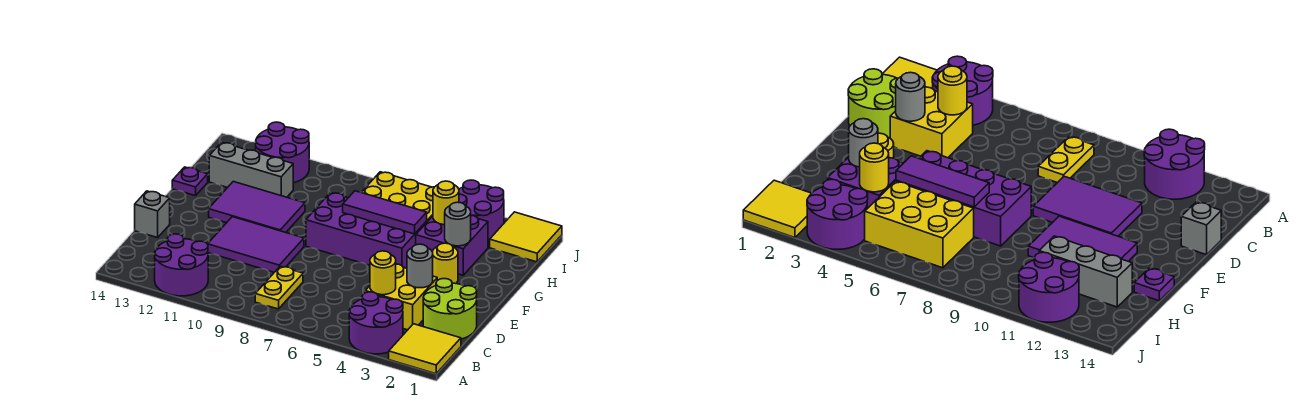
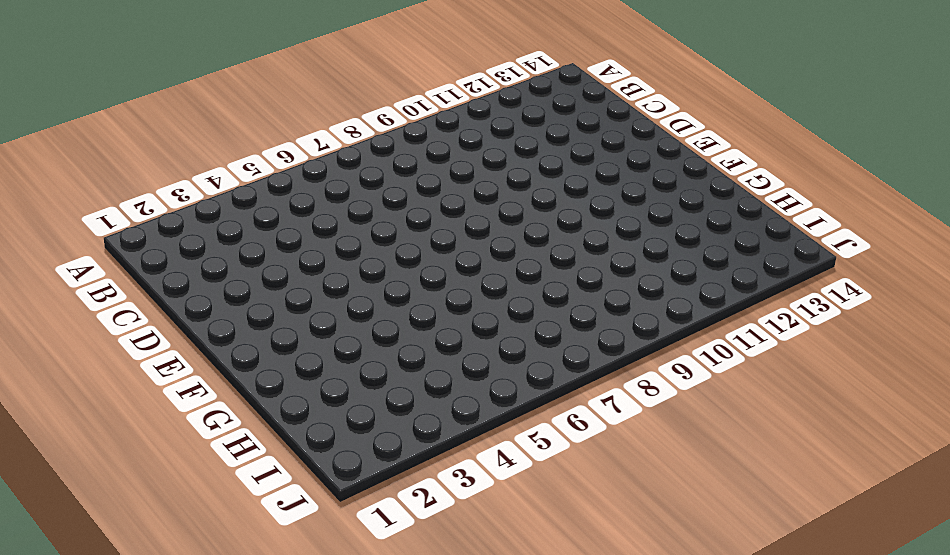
none -> yellow tile A1:B2 level 1
none -> purple round brick A3:B4 level 1
none -> purple round brick A11:B12 level 1

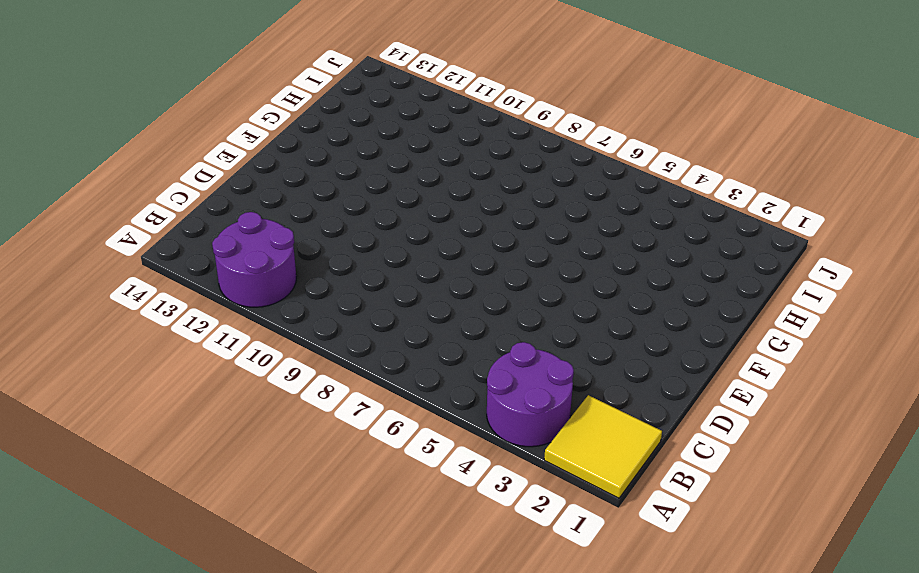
none -> yellow plate B8:C8 level 1
none -> lime round brick C1:D2 level 1
none -> yellow brick C3:D4 level 1

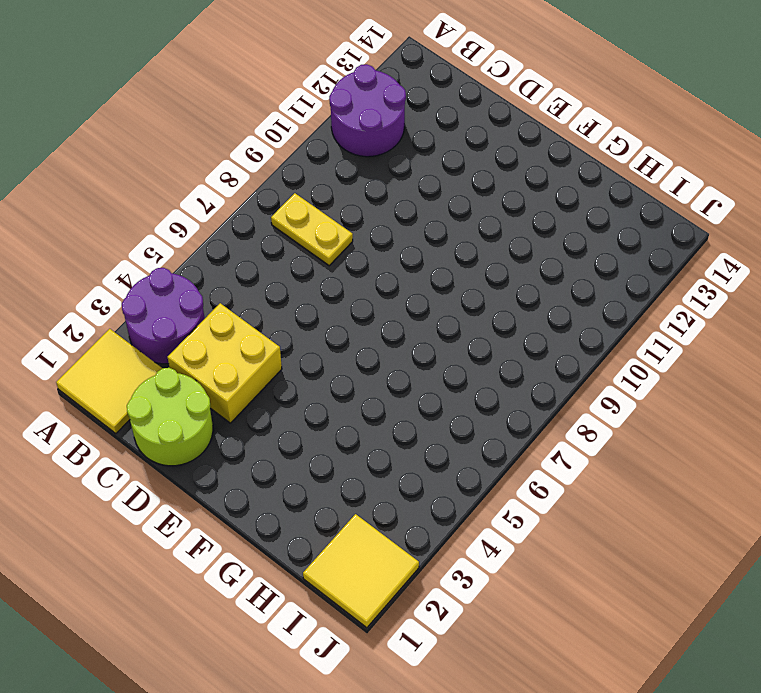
none -> purple tile D9:E11 level 1
none -> grey brick D14 level 1
none -> yellow round brick F3 level 1

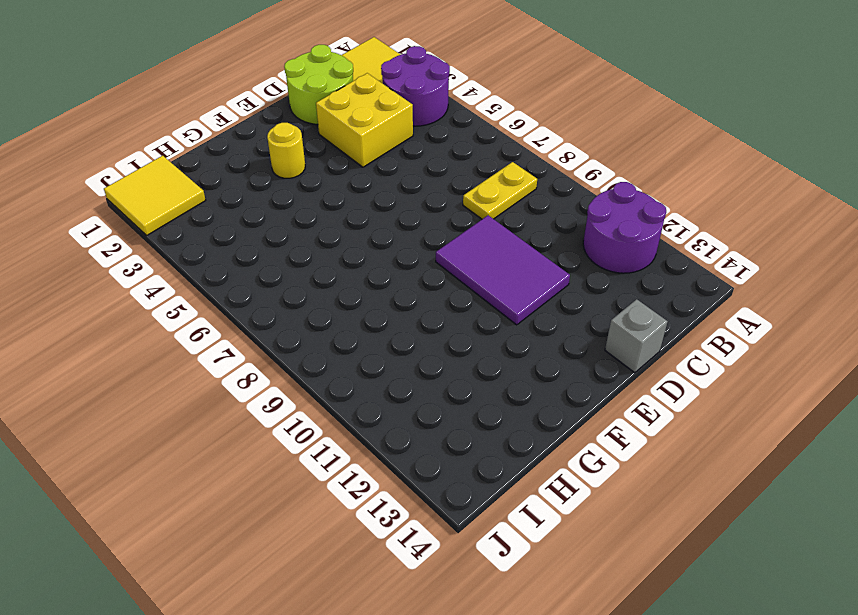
none -> purple brick F5:G8 level 1
none -> purple tile F10:G12 level 1
none -> purple brick G3:H4 level 1

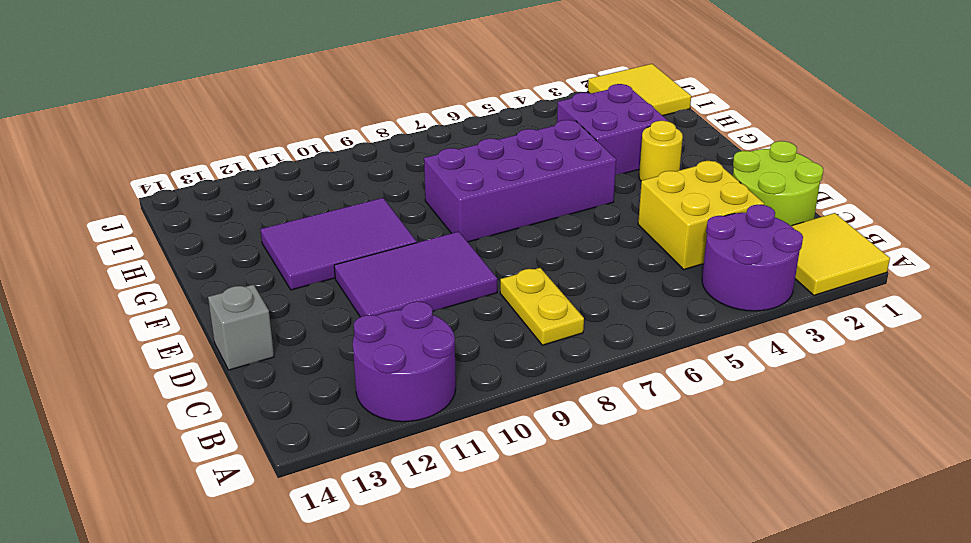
none -> purple plate G14 level 1
none -> yellow brick H5:I7 level 1
none -> grey brick H11:H13 level 1

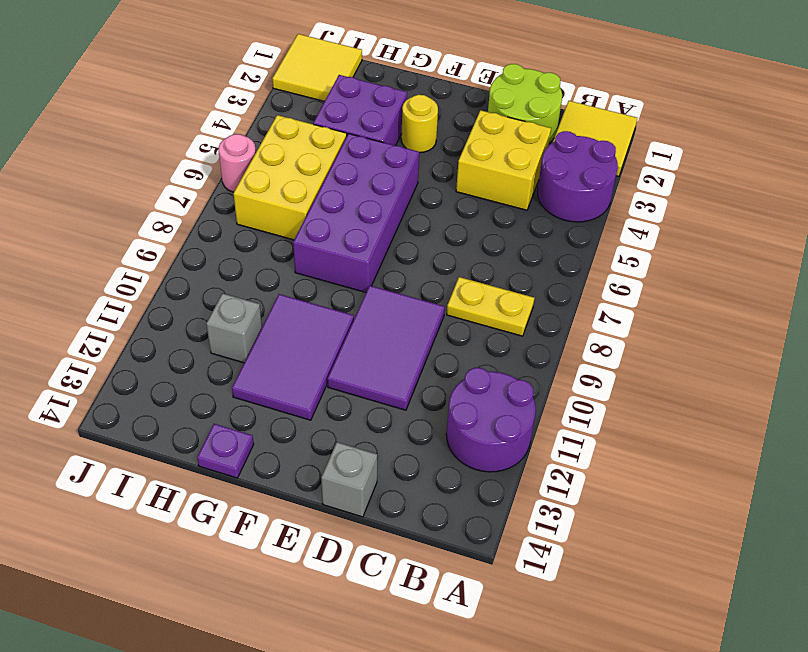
grey brick H11 level 1 -> grey brick H11:H13 level 1
pink round brick J6 level 1 -> none
none -> purple round brick I3:J4 level 1
none -> purple round brick I11:J12 level 1
none -> yellow round brick C4 level 2

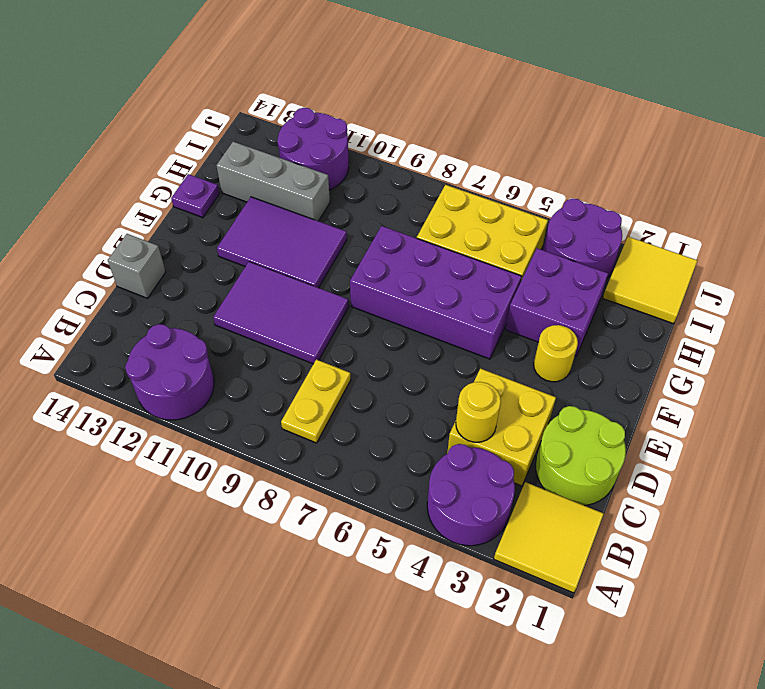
none -> grey round brick D3 level 2
none -> grey round brick G3 level 2
none -> purple tile G5:G7 level 2

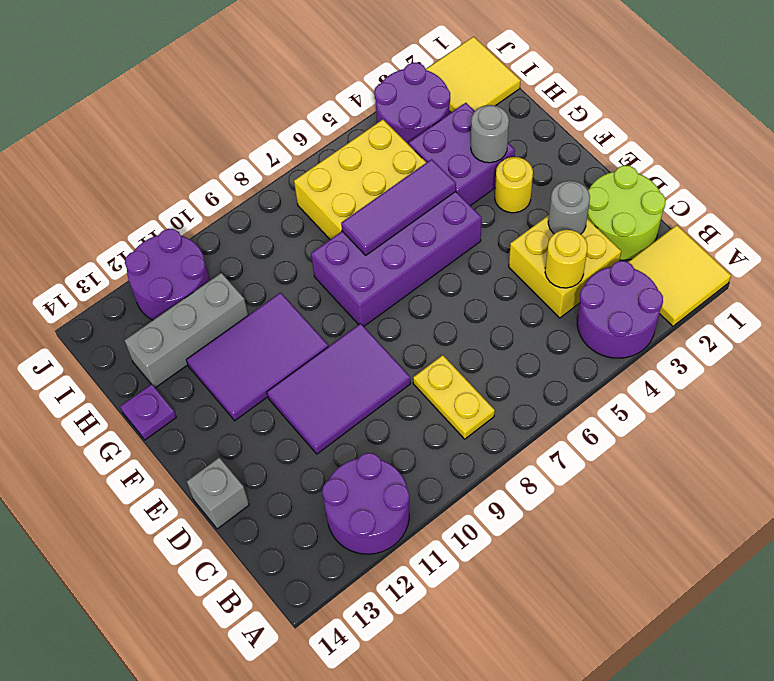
none -> yellow round brick H4 level 2

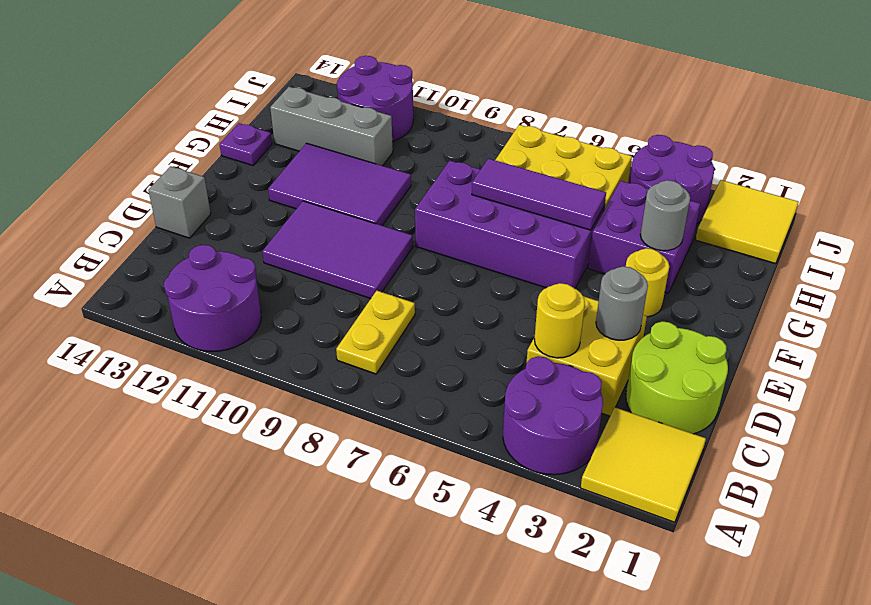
none -> yellow round brick H4 level 2

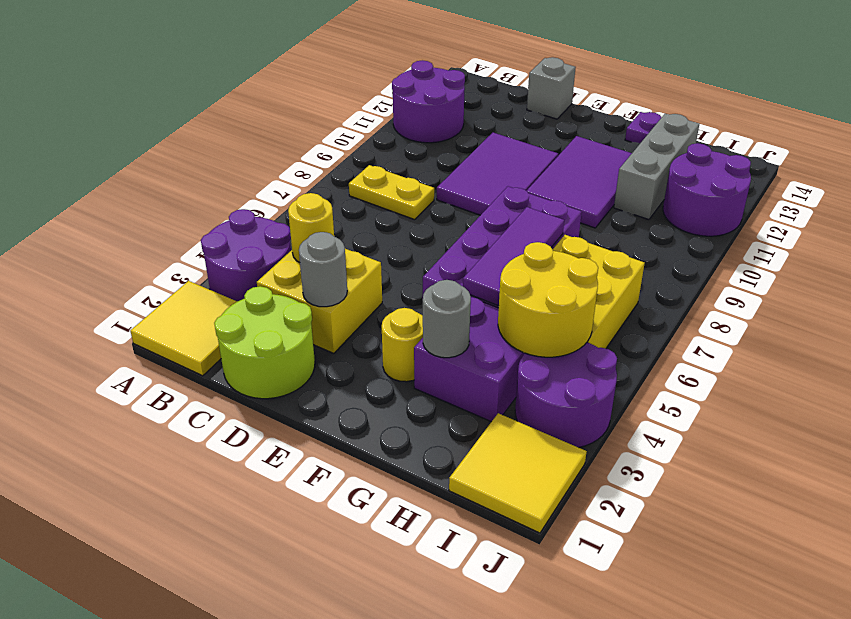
yellow round brick H4:I5 level 2 -> yellow round brick H4 level 2

